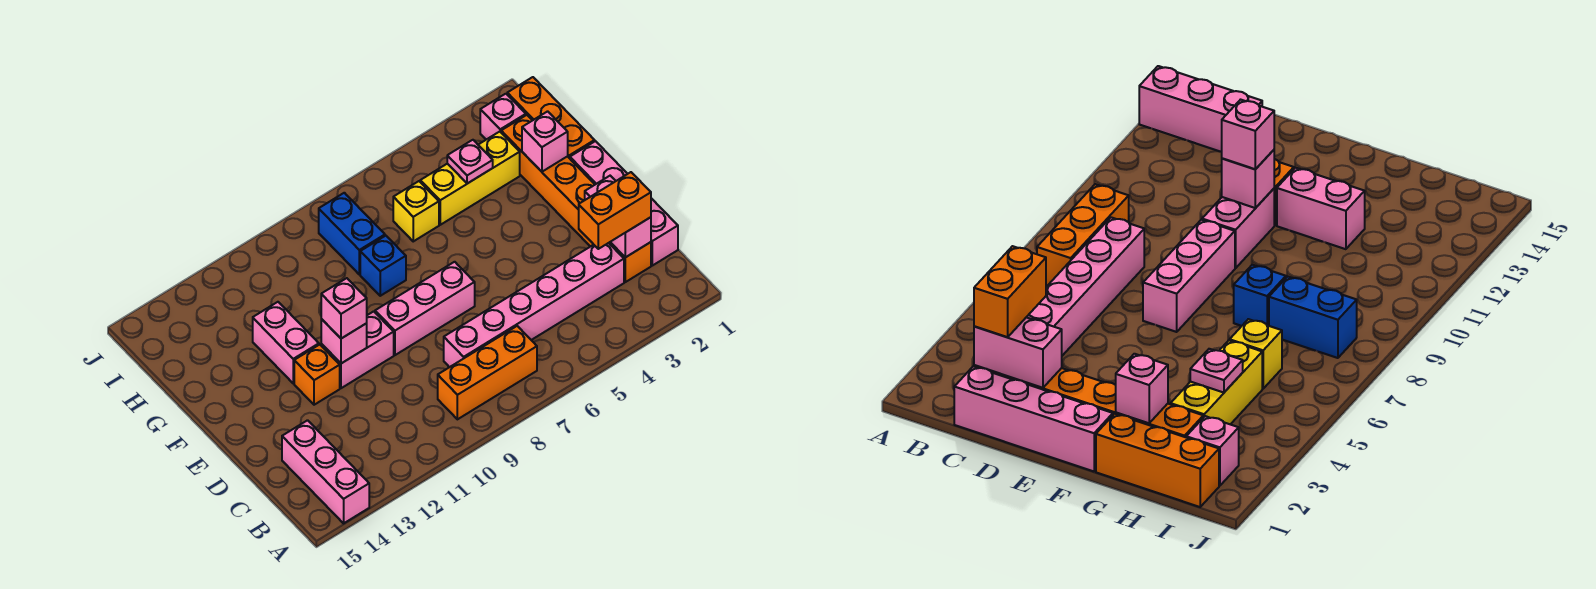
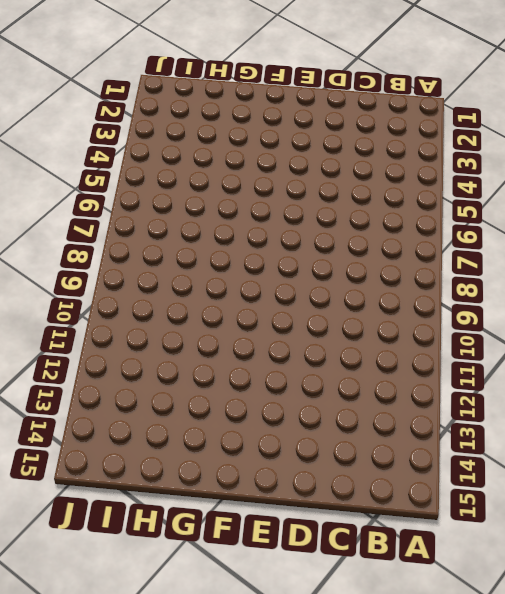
none -> pink brick A14:C14 level 1
none -> orange brick B7:B9 level 1
none -> pink brick C1:F1 level 1

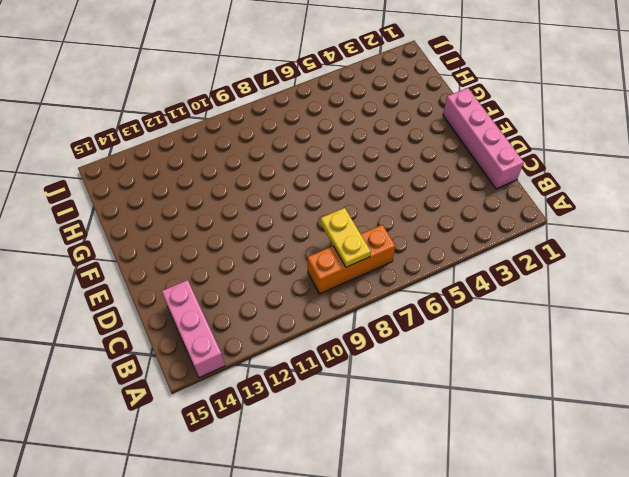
yellow plate B8:C8 level 2 -> none
none -> orange brick C2:H2 level 1
none -> pink brick C3:C8 level 1
none -> pink brick E7:E9 level 1

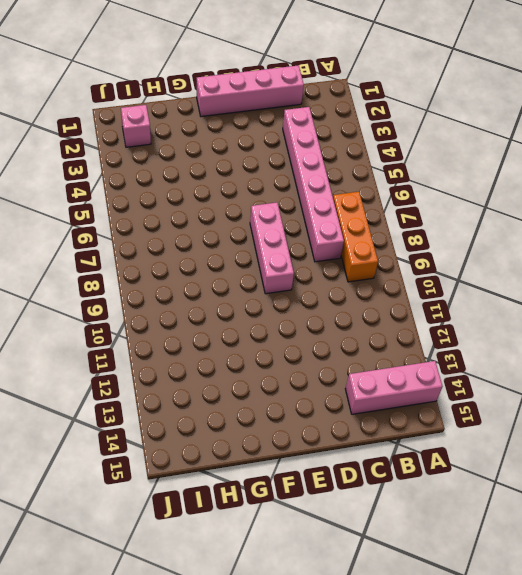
none -> orange brick C2:H2 level 1
none -> pink brick E10:E11 level 1
none -> orange brick E12 level 1

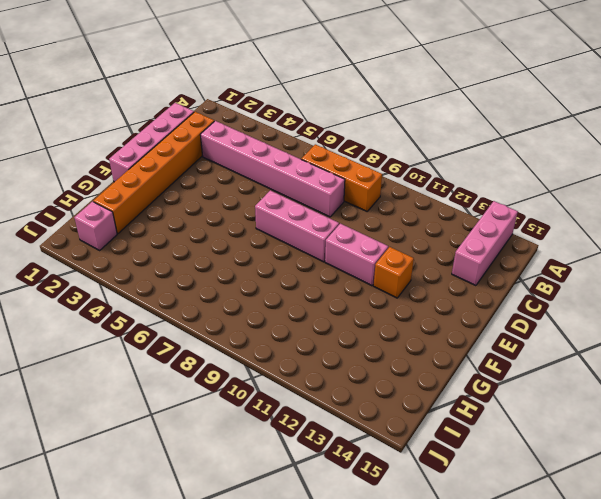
none -> pink brick F12:G12 level 1
none -> orange brick G1:I1 level 1
none -> blue brick G8 level 1

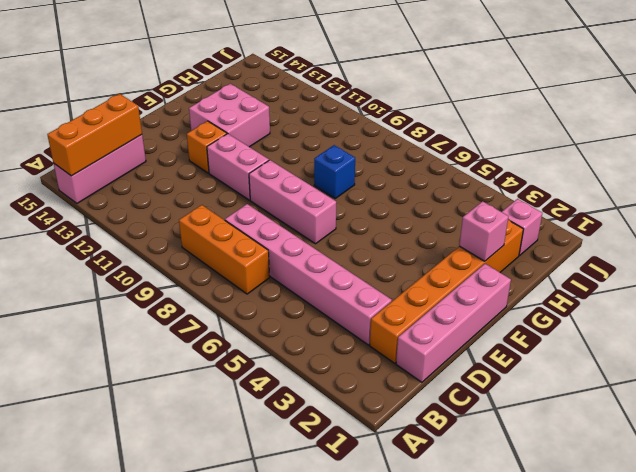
orange brick A14:C14 level 2 -> orange brick G1:I1 level 1
pink brick F12:G13 level 1 -> pink brick F12:G12 level 1
none -> yellow brick H3:H5 level 1
none -> yellow brick H6 level 1
none -> blue brick H8:I8 level 1

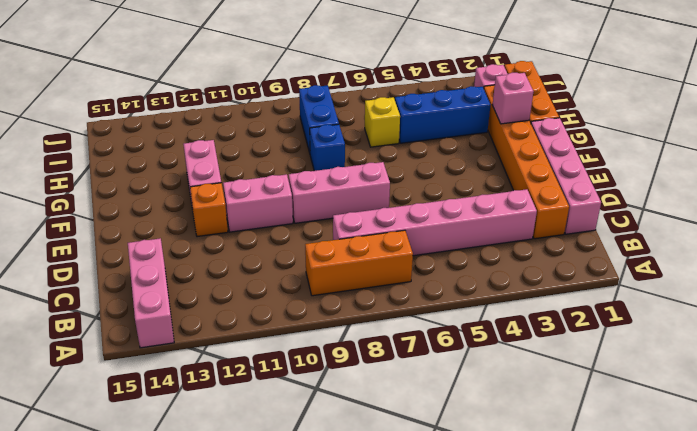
blue brick H3:H5 level 1 -> yellow brick H3:H5 level 1
none -> pink brick C2:D2 level 2
none -> pink brick E11 level 2
none -> pink plate H4 level 2

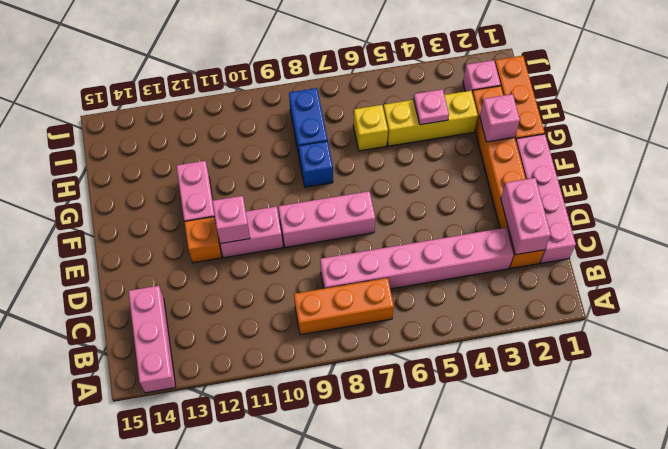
none -> orange brick C2:C3 level 3
none -> pink brick E11 level 3

